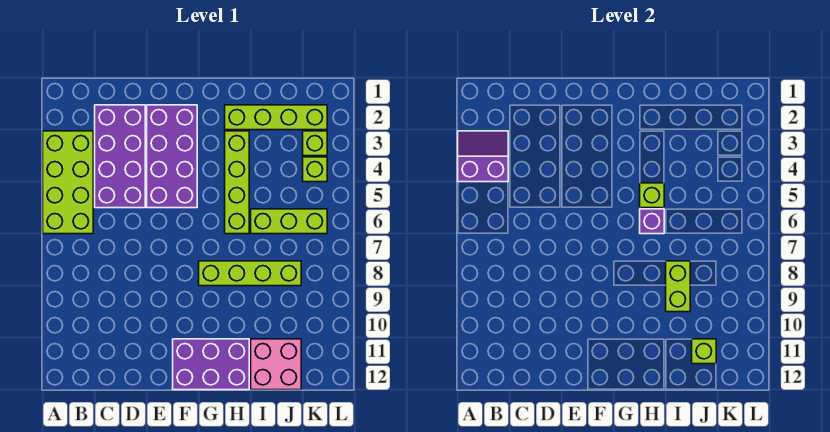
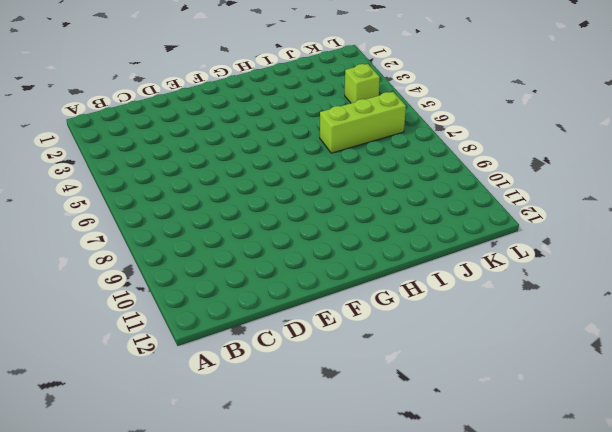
none -> lime brick A3:B6 level 1
none -> purple brick C2:D5 level 1
none -> purple brick E2:F5 level 1

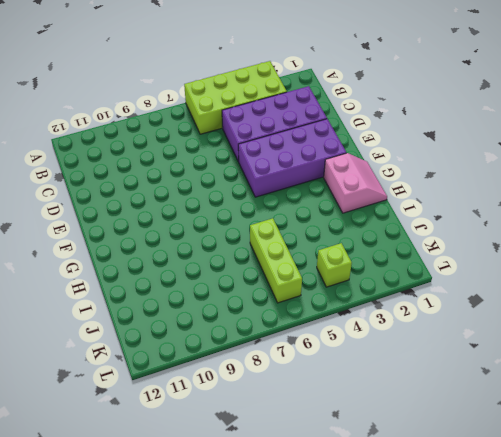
pink slope G1:H2 level 1 top 2 -> lime brick H2:K2 level 1
none -> purple brick F11:H12 level 1
none -> lime brick G8:J8 level 1
none -> lime brick H3:H6 level 1

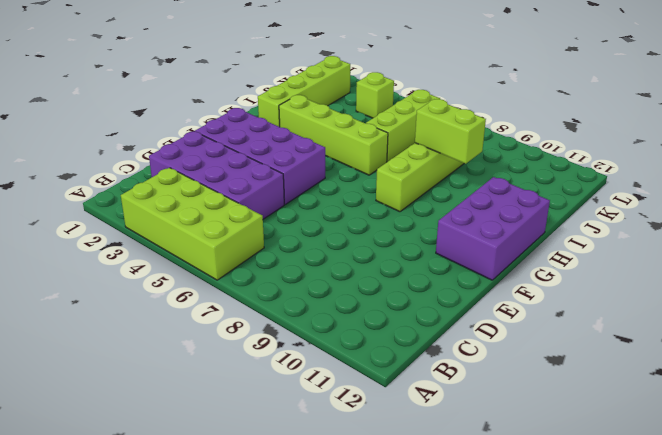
none -> pink brick I11:J12 level 1
none -> lime brick K3 level 1
none -> purple slope A3:B4 level 2 top 4

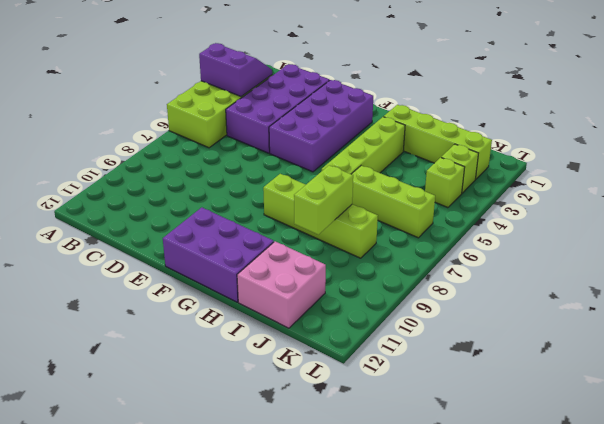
none -> lime brick H5 level 2
none -> purple brick H6 level 2
none -> lime brick J11 level 2

